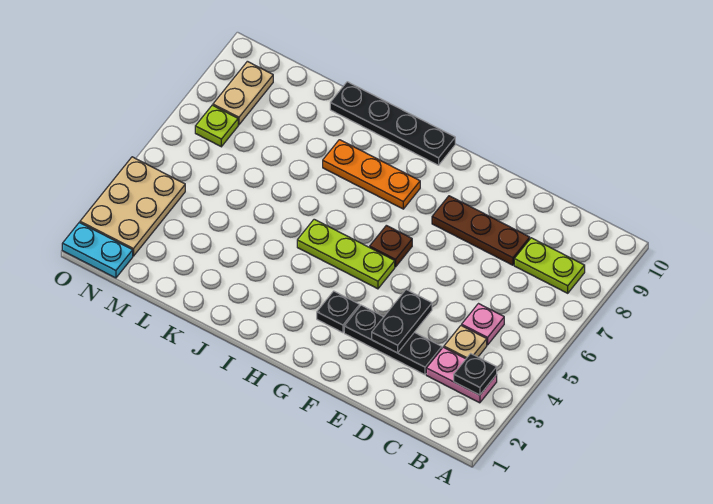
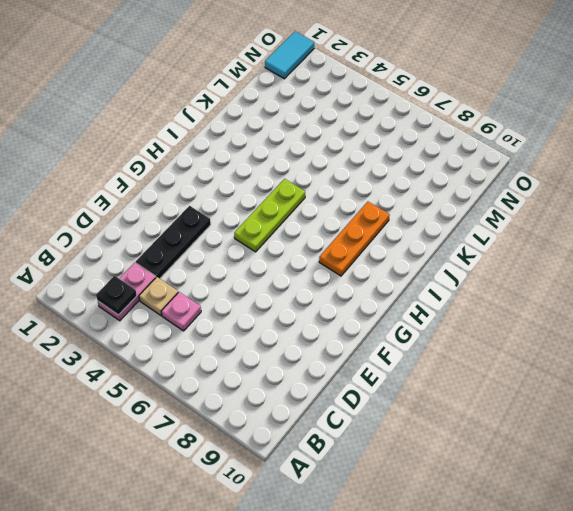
cyan tile N1:O1 level 1 -> cyan plate N1:O1 level 1
none -> lime plate B8:C8 level 1
none -> brown plate D8:F8 level 1
none -> black plate G3 level 1

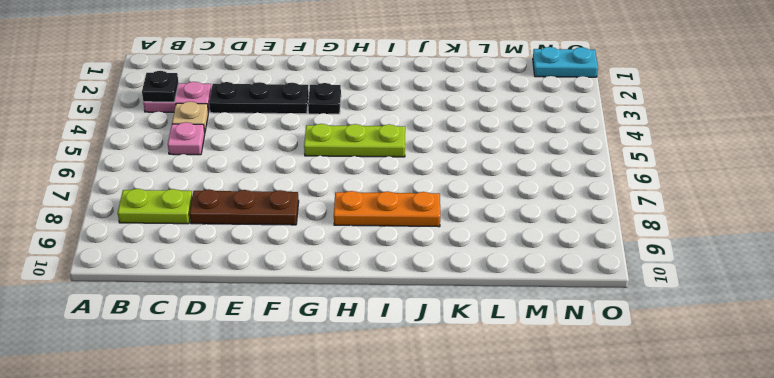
none -> brown plate G6 level 1
none -> black plate H10:K10 level 1
none -> tan plate N2:O4 level 1

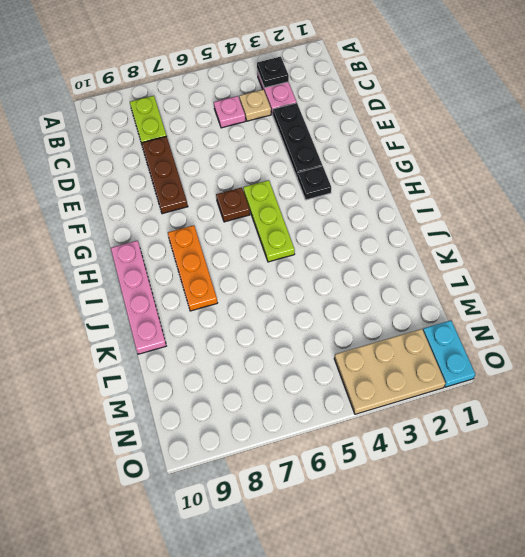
pink plate H10:K10 level 1 -> black plate H10:K10 level 1
none -> lime plate N7 level 1
none -> tan plate N8:N9 level 1
none -> black plate E3:E4 level 2

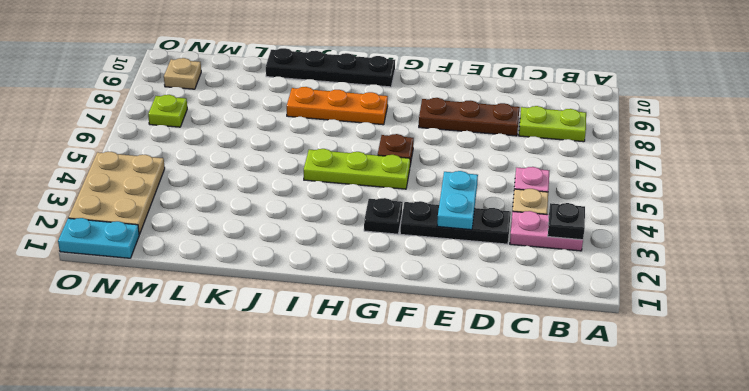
cyan plate E3:E4 level 2 -> black plate E3:E4 level 2
tan plate N9 level 1 -> tan plate N8:N9 level 1

